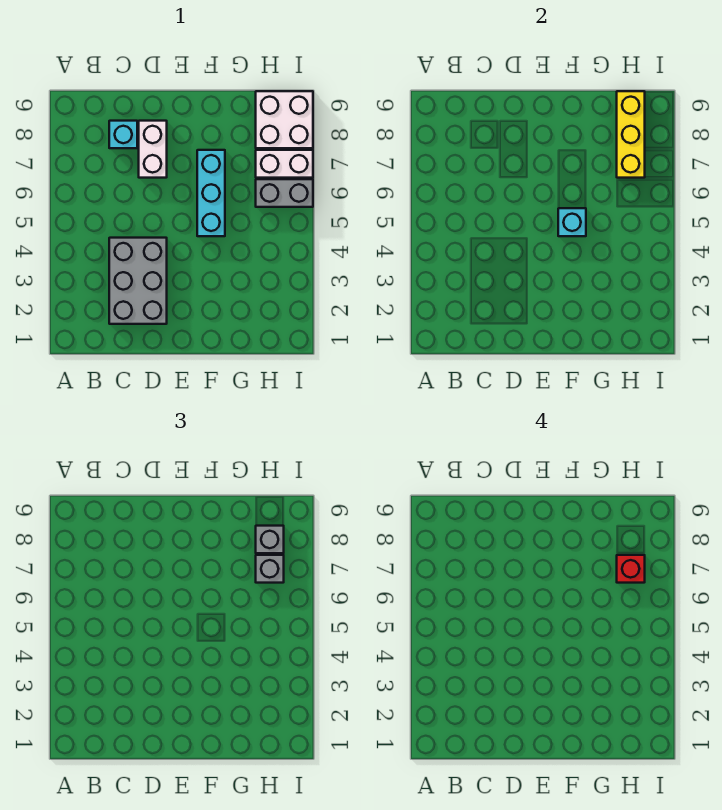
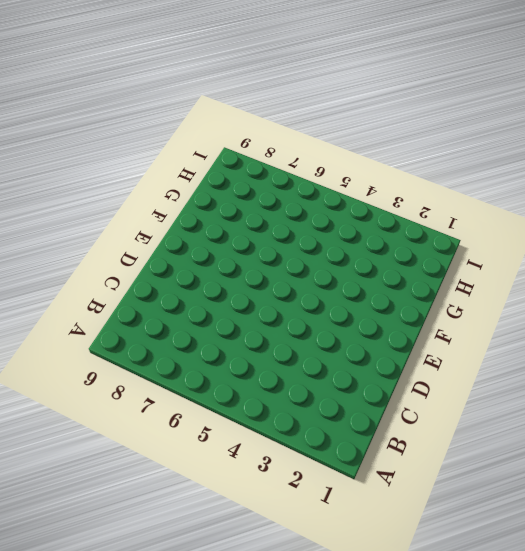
none -> grey brick C2:D4 level 1
none -> cyan brick C8 level 1
none -> white brick D7:D8 level 1

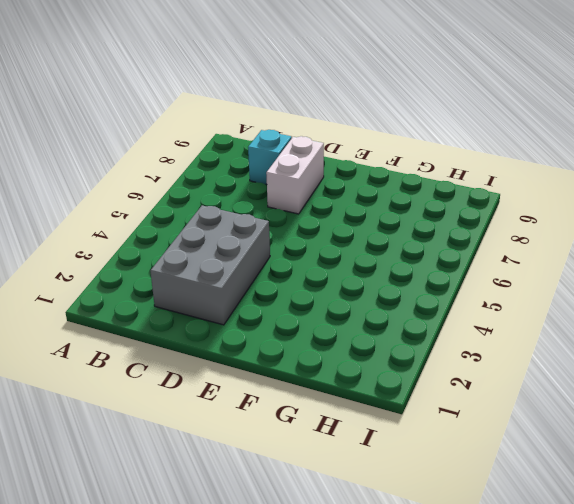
none -> cyan brick F5:F7 level 1
none -> grey brick H6:I6 level 1
none -> white brick H7:I7 level 1

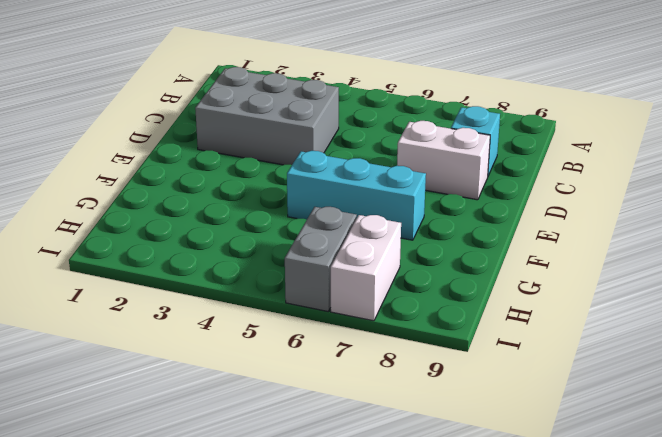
none -> white brick H8:I9 level 1
none -> cyan brick F5 level 2
none -> yellow brick H7:H9 level 2

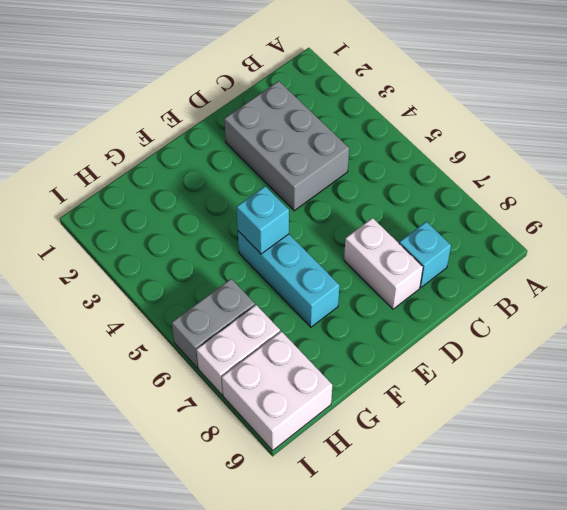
none -> yellow brick H7:H9 level 2
none -> grey brick H7 level 3
none -> grey brick H8 level 3

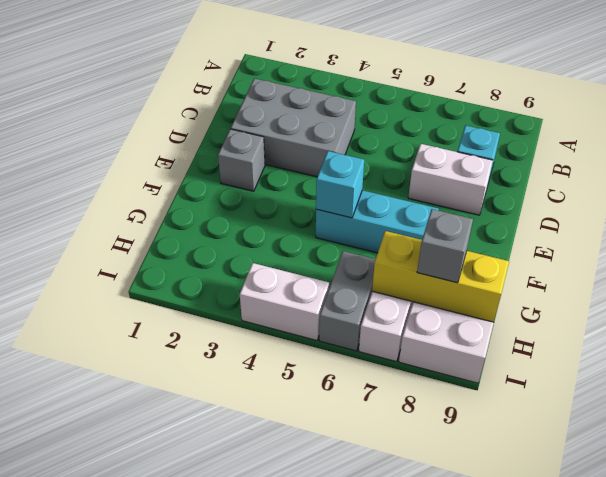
grey brick E2 level 1 -> grey brick H7 level 3
white brick I4:I5 level 1 -> none
none -> red brick H7 level 4

